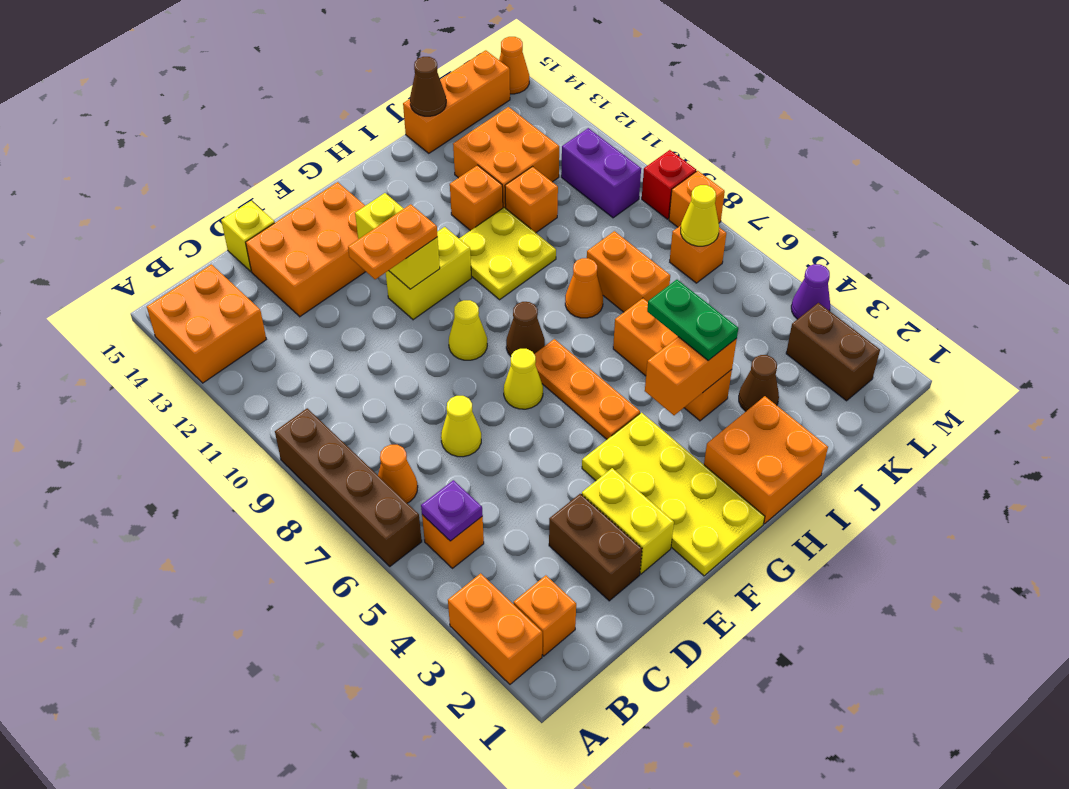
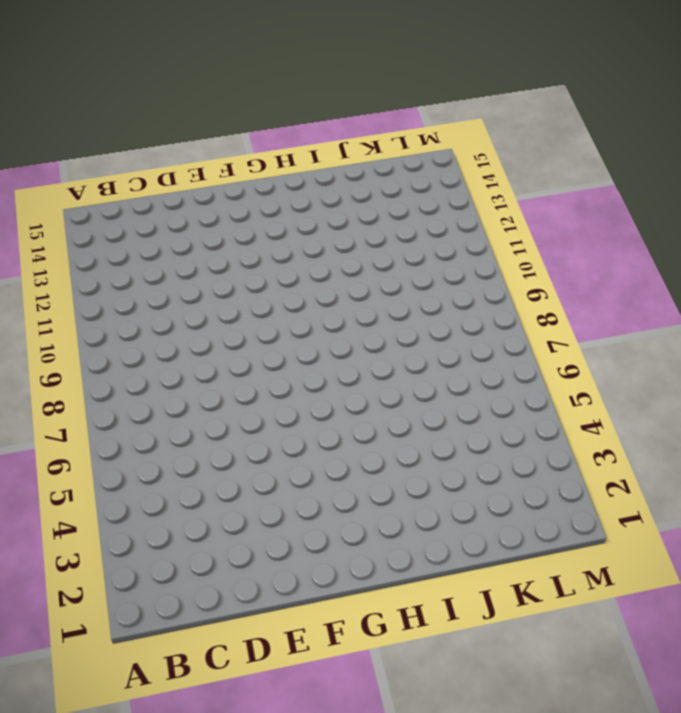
none -> orange brick A2:A3 level 1
none -> brown brick A6:A9 level 1
none -> orange brick A13:B14 level 1
none -> orange brick B2 level 1

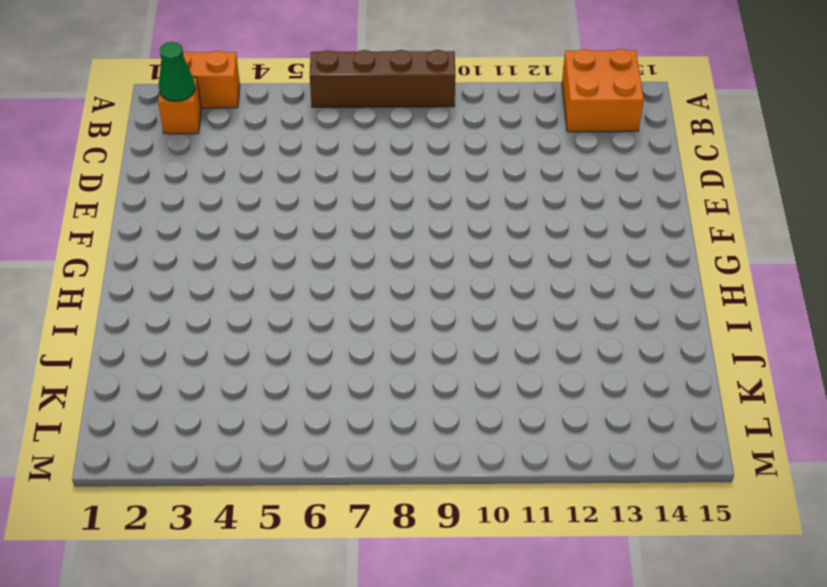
green cone B2 level 2 -> none
none -> orange brick B5 level 1
none -> orange cone B7 level 1
none -> brown brick D2:D3 level 1
none -> yellow cone D7 level 1

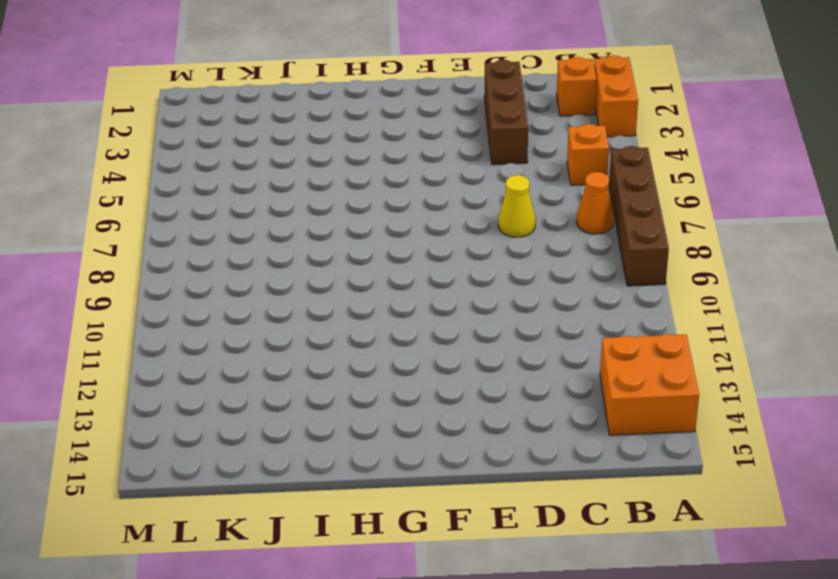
brown brick D2:D4 level 1 -> brown brick D2:D3 level 1
none -> orange brick D13:F14 level 1
none -> yellow brick D15 level 1
none -> yellow brick E2:E3 level 1
none -> yellow plate F1:G4 level 1

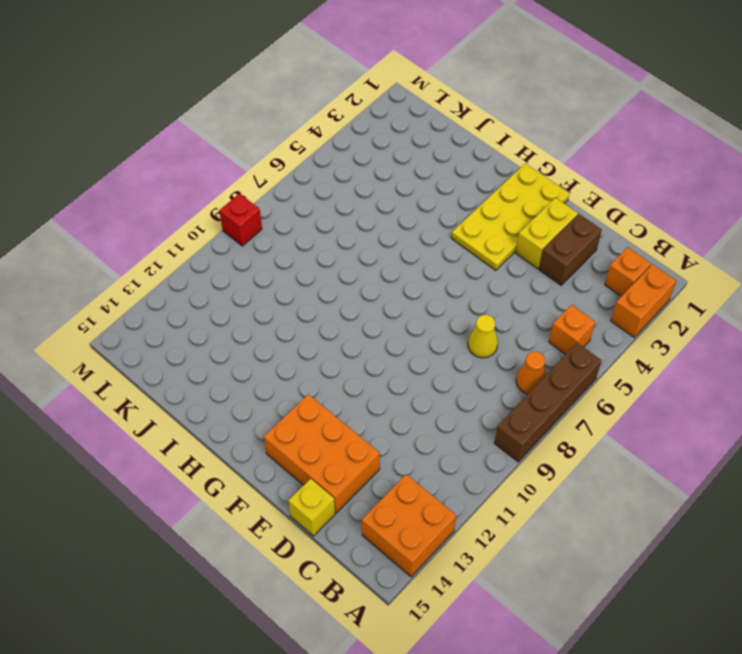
none -> yellow cone F7 level 1
none -> yellow cone F9 level 1
none -> yellow brick F11:G11 level 1
none -> orange plate G5:G7 level 1

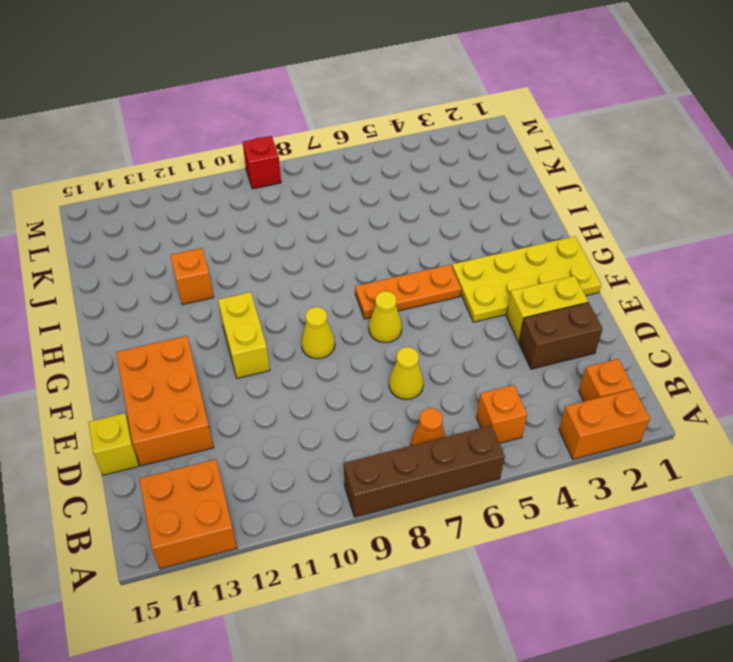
none -> brown cone G8 level 1
none -> orange brick H1:I2 level 1
none -> yellow plate H10:I11 level 1
none -> orange brick I4:I6 level 1

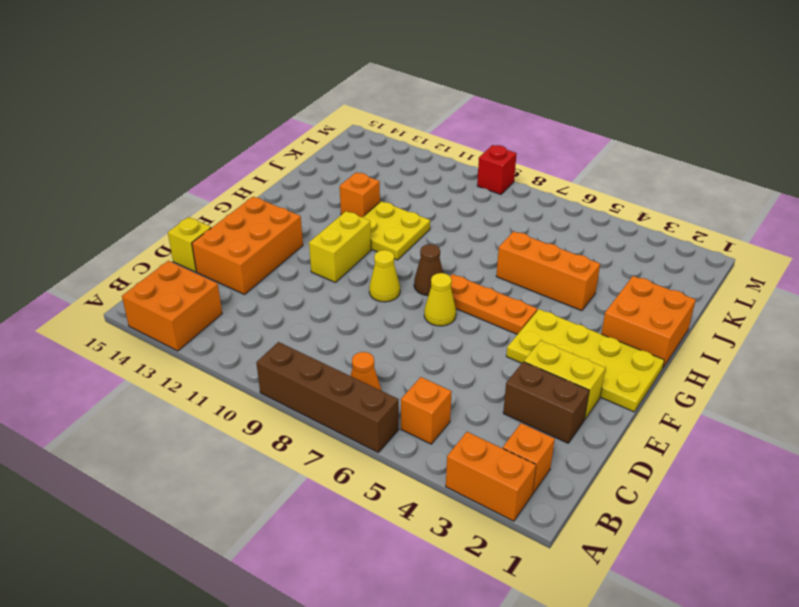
none -> yellow cone D7 level 1
none -> orange cone I8 level 1
none -> brown cone J3 level 1
none -> orange brick J7:J8 level 1

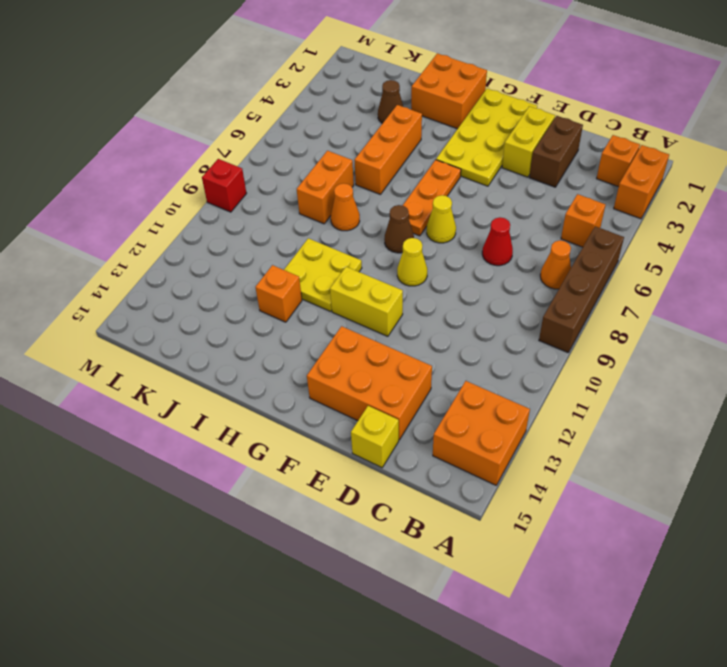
red cone D7 level 1 -> yellow cone D7 level 1
none -> orange brick J11 level 1
none -> orange brick J12:K13 level 1
none -> orange brick J15:L15 level 1
none -> brown brick L2:L3 level 1

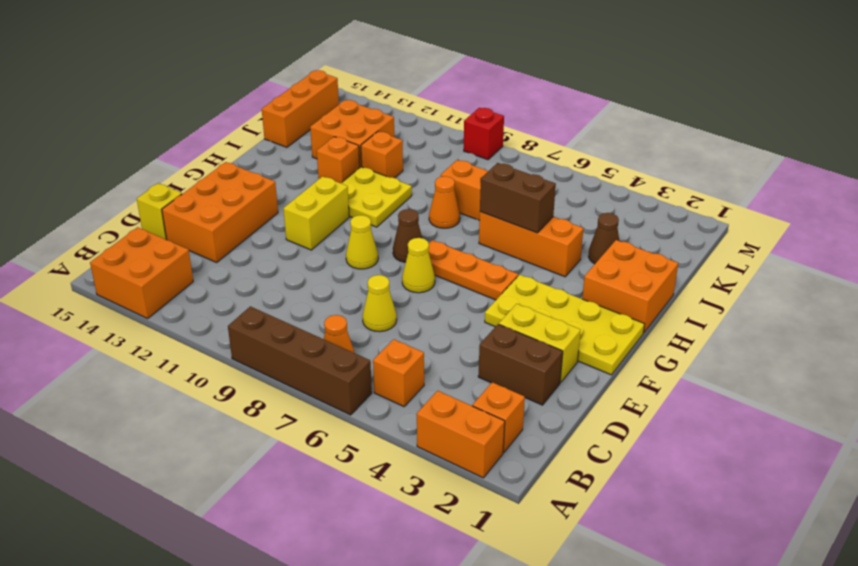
brown brick I5:I6 level 2 -> brown brick L2:L3 level 1
none -> orange brick L7 level 1
none -> purple brick L10:L11 level 1
none -> purple cone M4 level 1
none -> orange brick M8 level 1

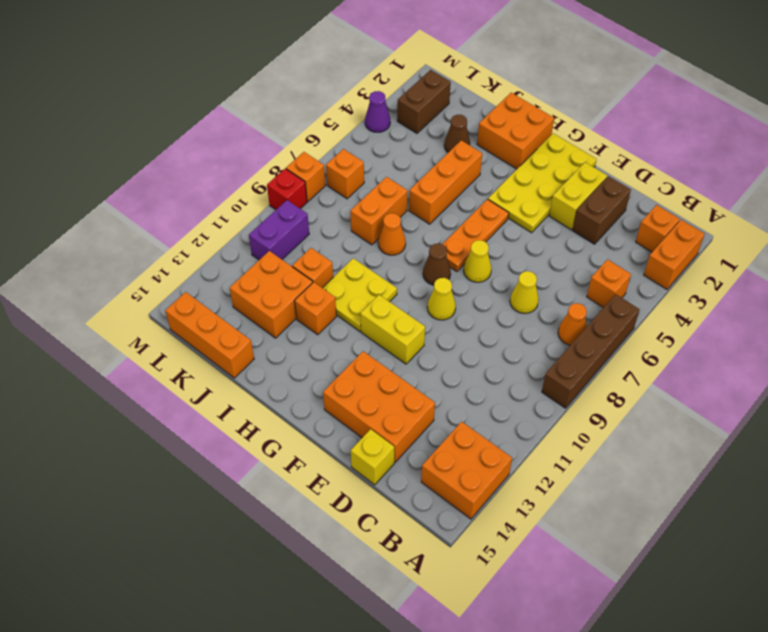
none -> orange cone M15 level 1
none -> purple plate B5 level 2
none -> yellow brick F11:F12 level 2
none -> orange brick H4:I4 level 2

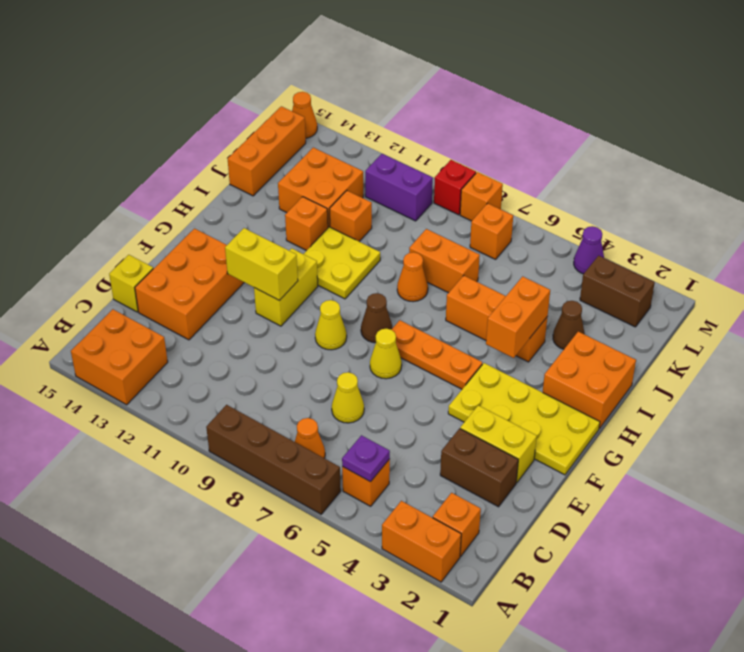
none -> brown cone J15 level 2
none -> yellow cone L7 level 2
none -> orange plate E11:F11 level 3
none -> green plate I4:I5 level 3

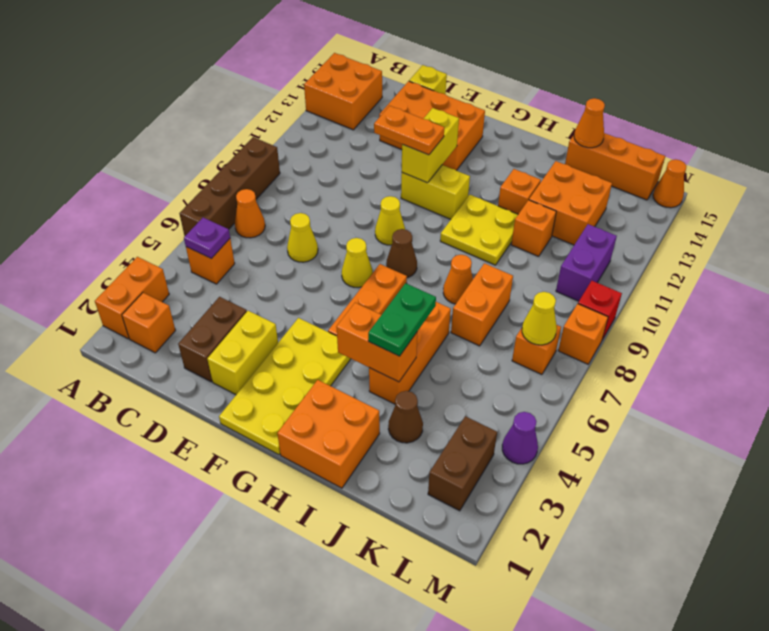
orange cone J15 level 2 -> brown cone J15 level 2

